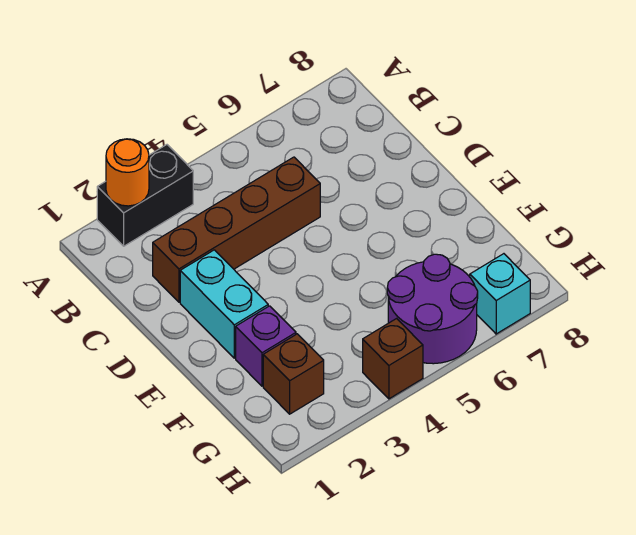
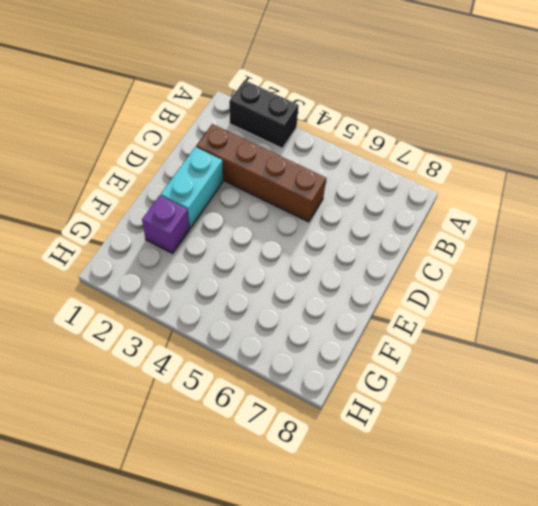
none -> brown brick G2 level 1
none -> purple round brick G5:H6 level 1

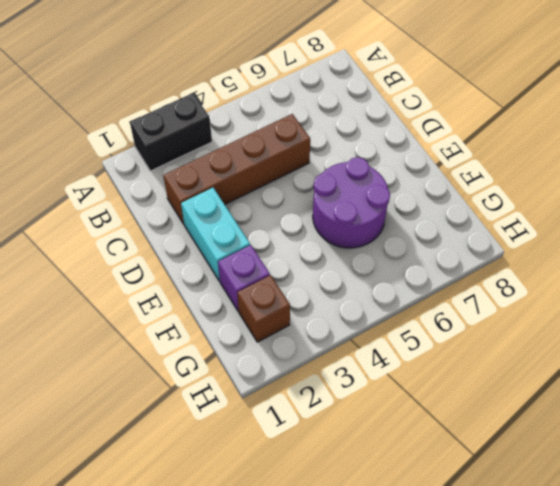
purple round brick E5:F6 level 1 -> purple round brick G5:H6 level 1
none -> brown brick H4 level 1
none -> cyan brick H7 level 1

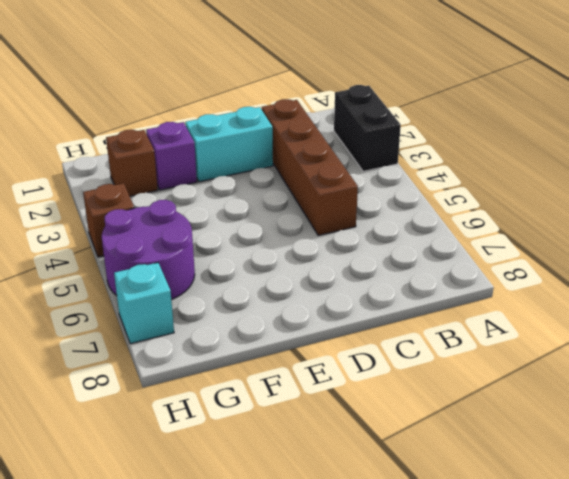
none -> orange round brick A2 level 2

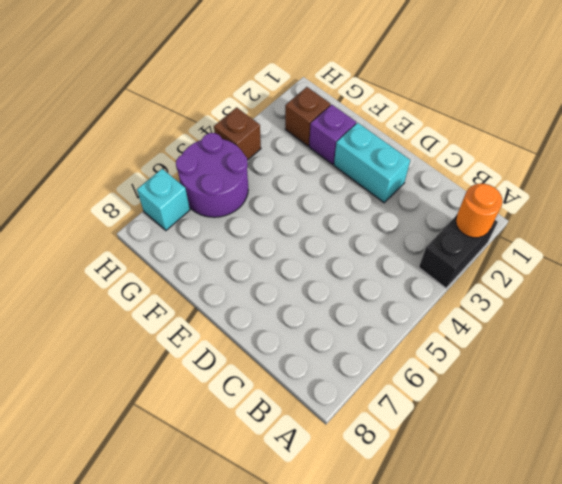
none -> brown brick C2:C5 level 1

